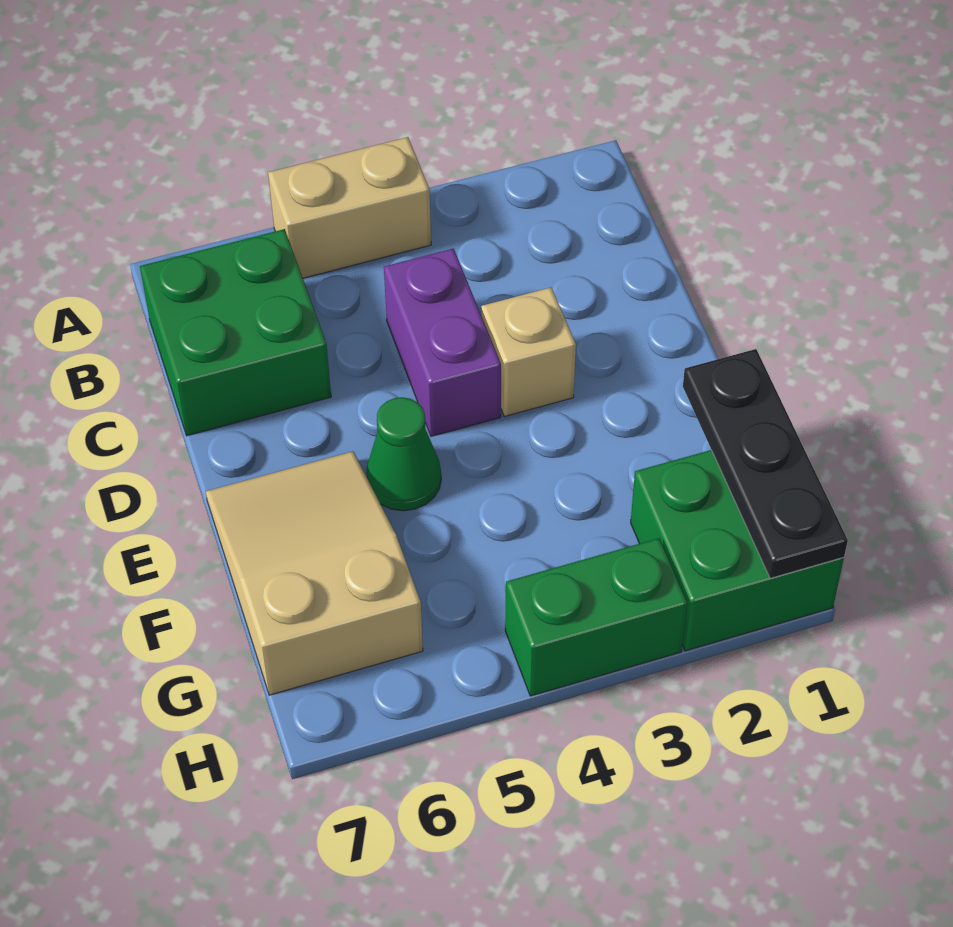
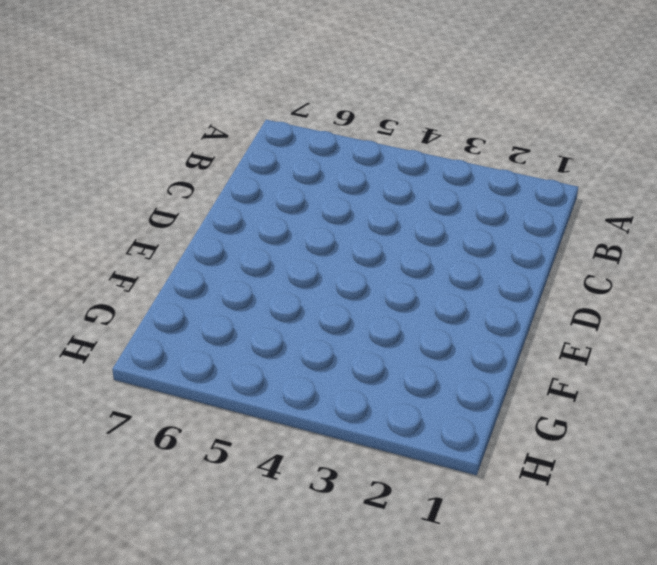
none -> tan brick A4:A5 level 1
none -> green brick B6:C7 level 1

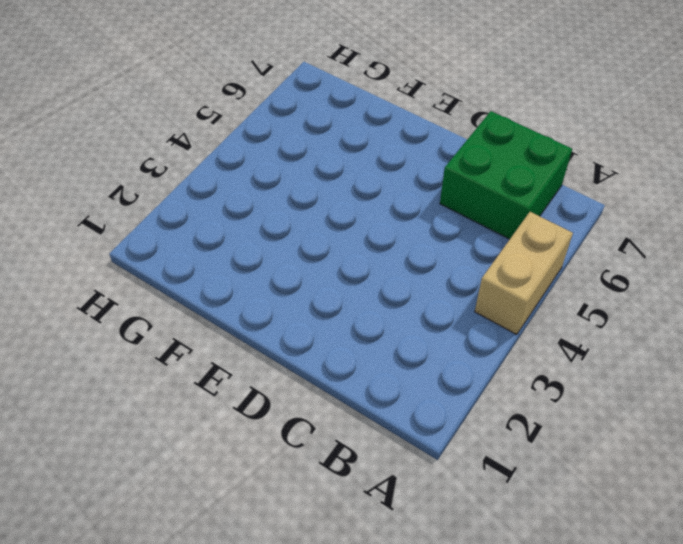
none -> purple brick C4:D4 level 1
none -> tan brick D3 level 1

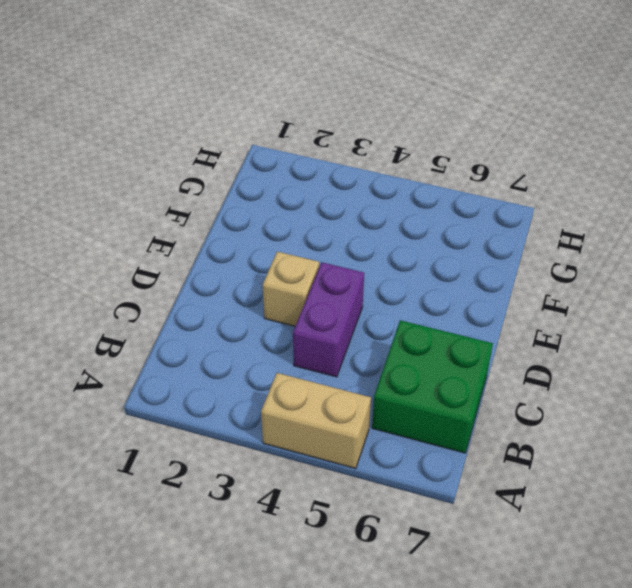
none -> green cone E5 level 1
none -> tan slope E6:G7 level 1 top G

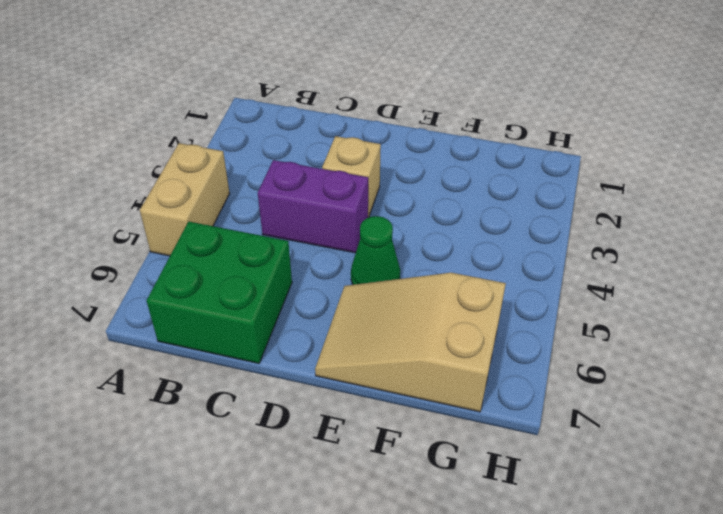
none -> green brick G1:H2 level 1
none -> green brick H3:H4 level 1

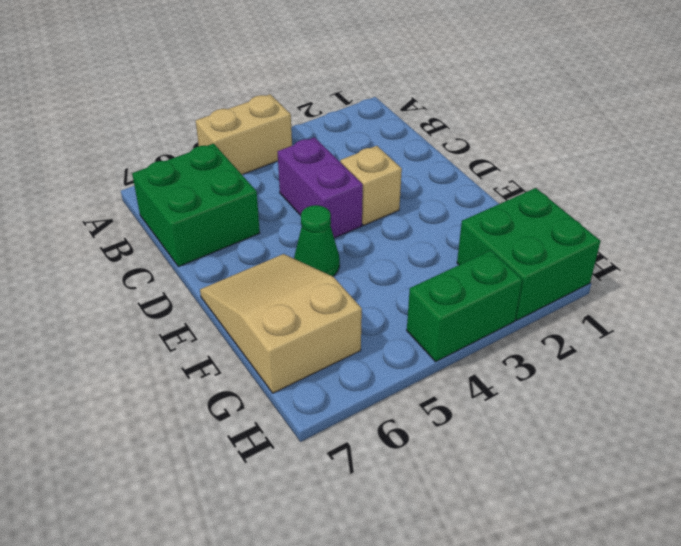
none -> black plate F1:H1 level 2

